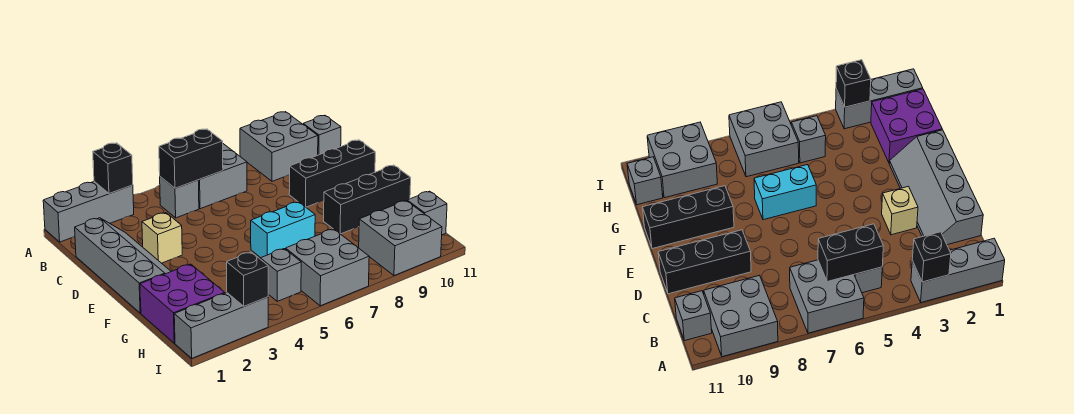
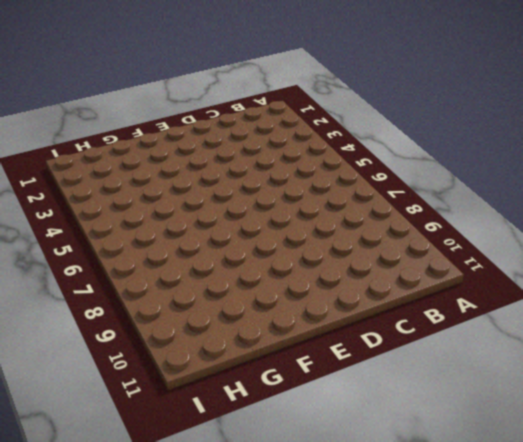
none -> grey brick A1:A3 level 1
none -> grey brick A6:B7 level 1
none -> grey brick A9:B10 level 1

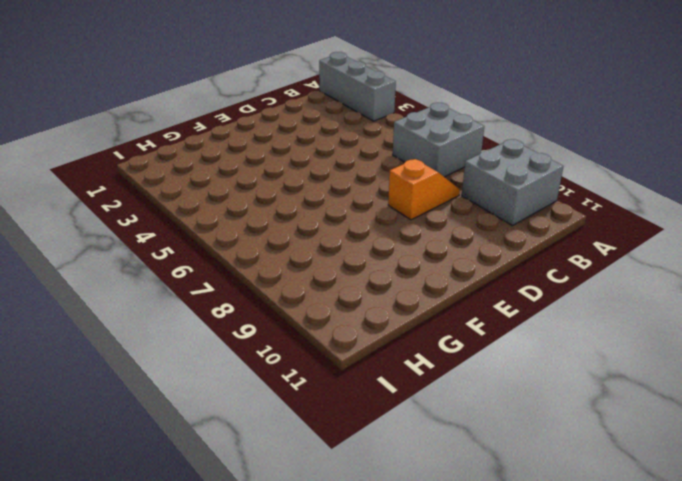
orange slope C8:D8 level 1 top D -> none
none -> grey brick B5 level 1
none -> grey brick B11 level 1
none -> grey slope C1:F2 level 1 top 1

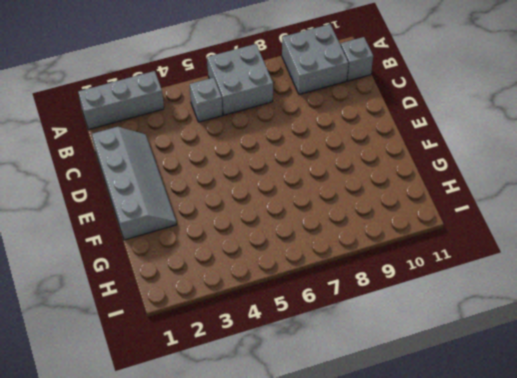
none -> tan brick D3 level 1
none -> black brick D9:D11 level 1
none -> cyan brick F6:F7 level 1

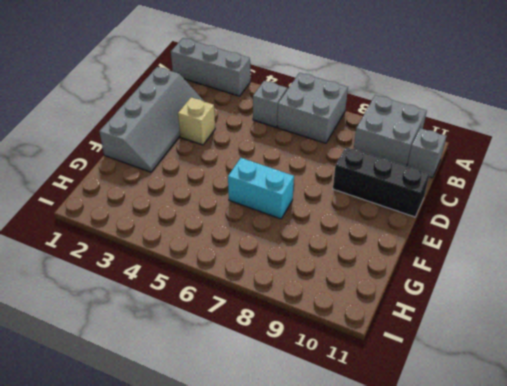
none -> black brick F9:F11 level 1
none -> purple brick G1:H2 level 1
none -> grey brick H5 level 1

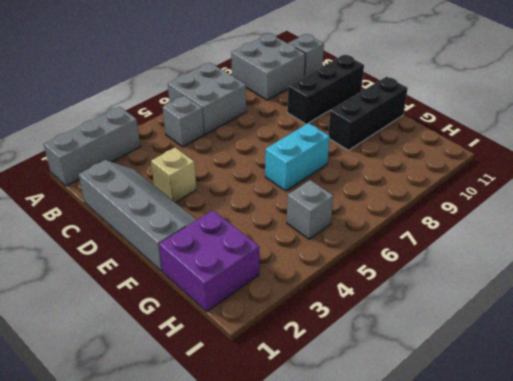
none -> grey brick H6:I7 level 1
none -> grey brick H9:I10 level 1
none -> grey brick H11 level 1

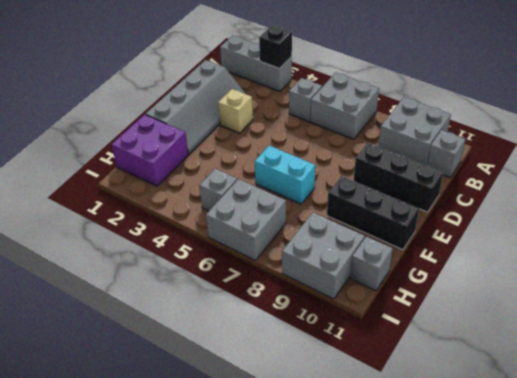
none -> grey brick I1:I3 level 1
none -> black brick B5:B6 level 2
none -> black brick I3 level 2

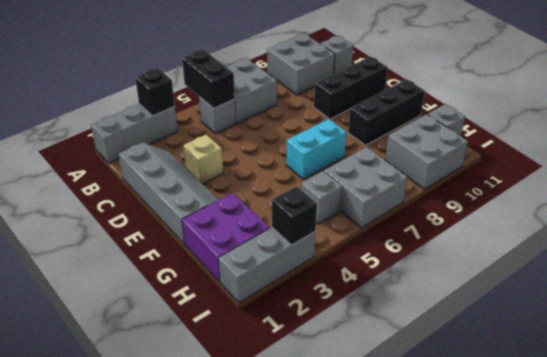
black brick A5:B5 level 2 -> black brick B5:B6 level 2

